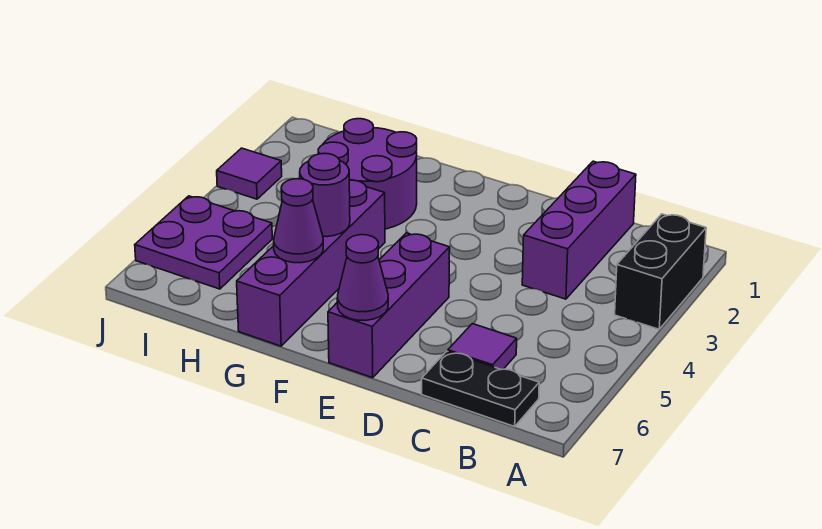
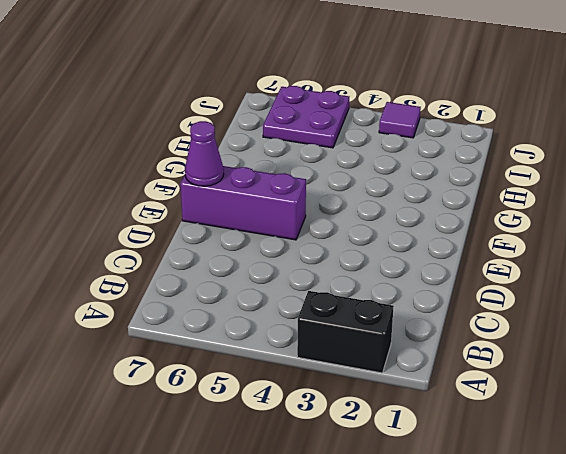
none -> black plate B7:C7 level 1
none -> purple brick C1:C3 level 1
none -> purple tile C6 level 1

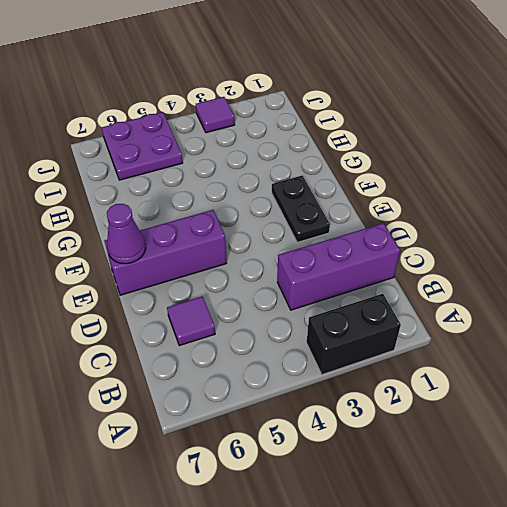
black plate E2:F2 level 1 -> black plate B7:C7 level 1
none -> purple round brick G2:H3 level 1
none -> purple brick G4:G7 level 1
none -> purple round brick G5 level 2

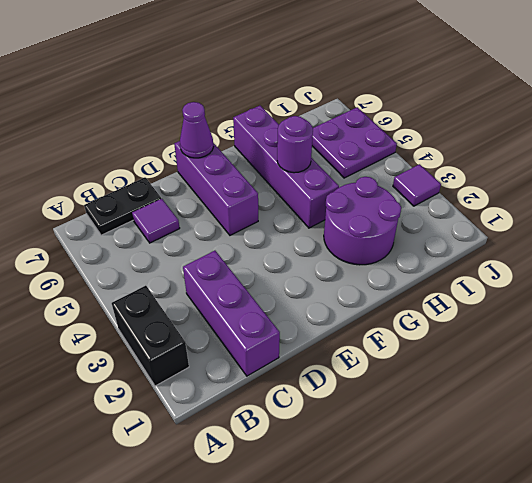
none -> purple cone G6 level 2

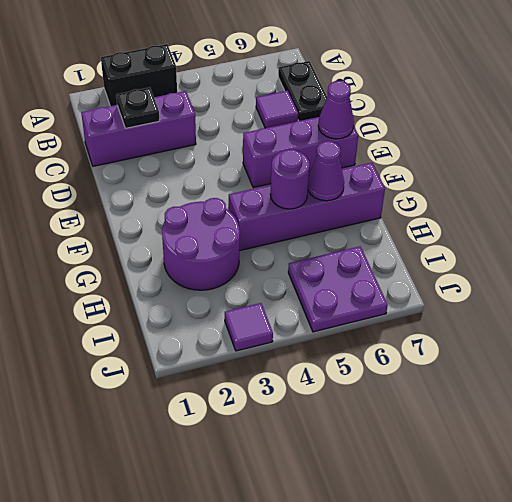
black plate C2 level 2 -> none

